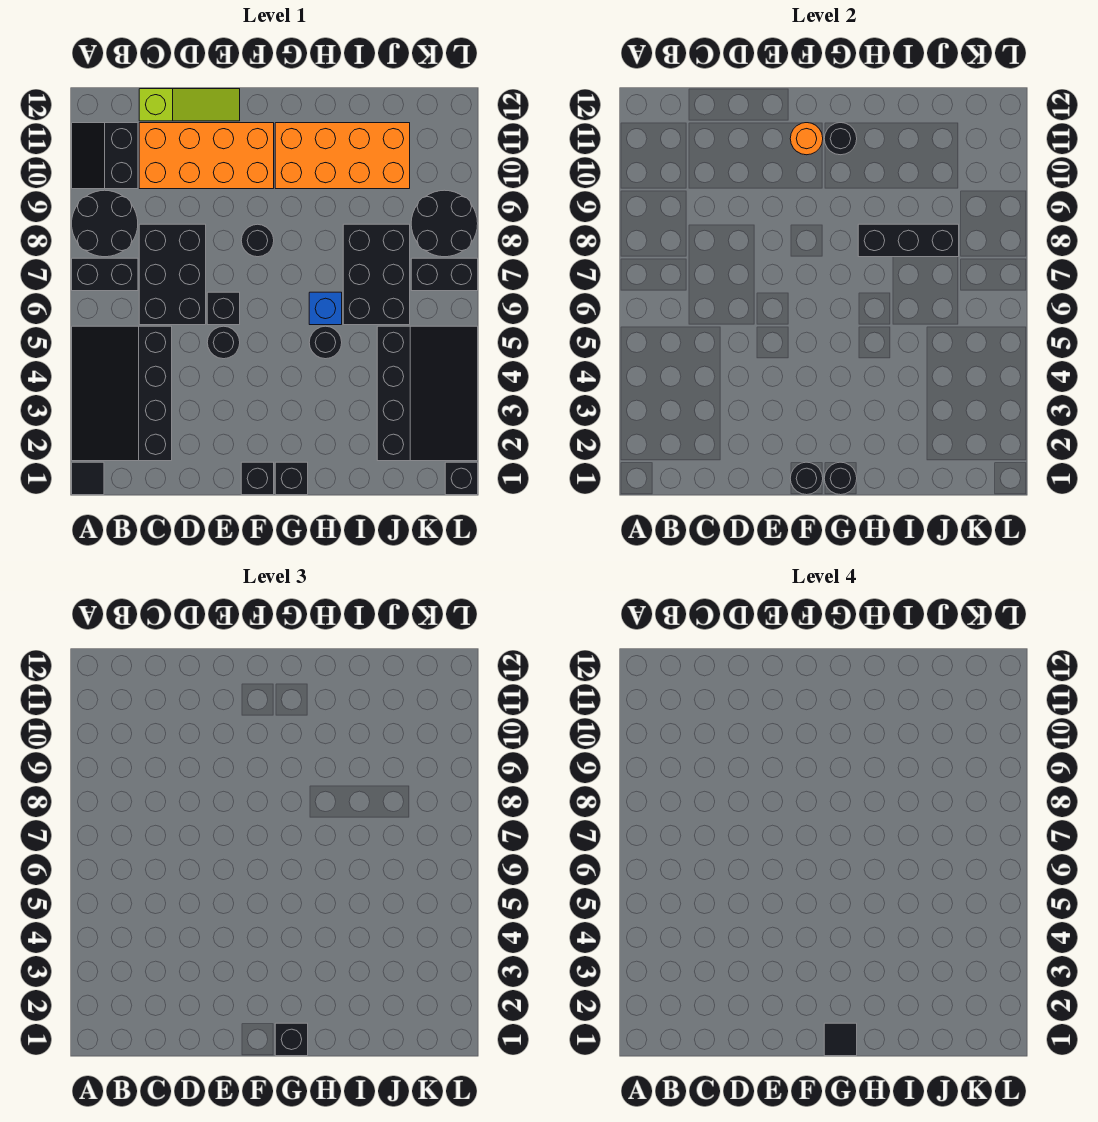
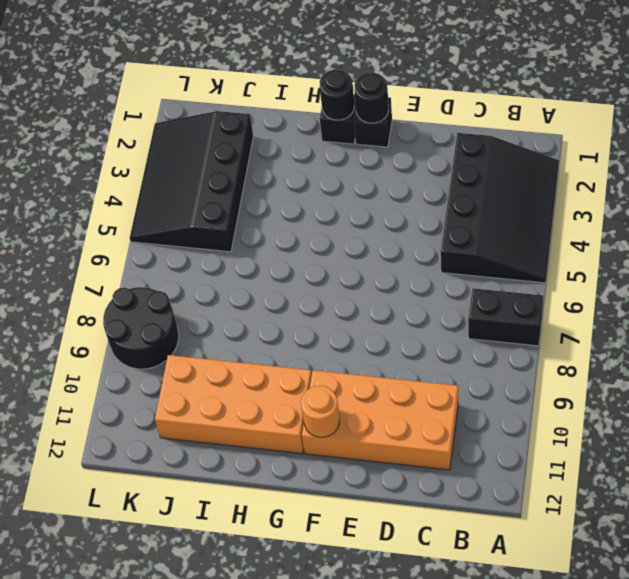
none -> black tile A1 level 1
none -> black round brick A8:B9 level 1
none -> black slope A10:B11 level 1 top B

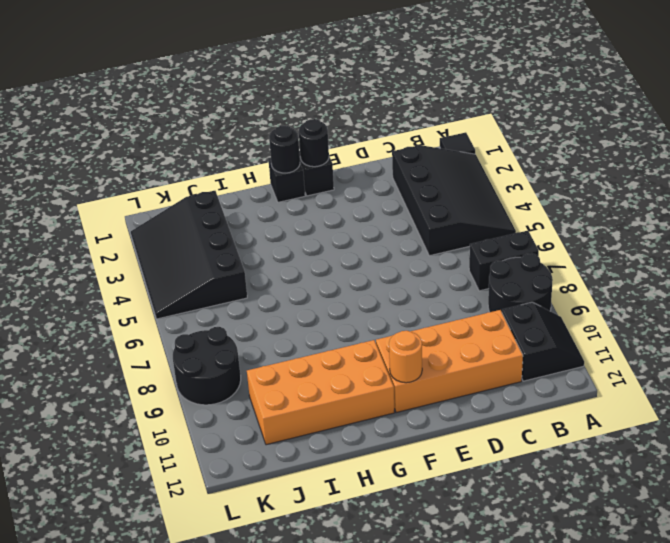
none -> black brick C6:D8 level 1
none -> lime slope C12:E12 level 1 top C
none -> black round brick E5 level 1

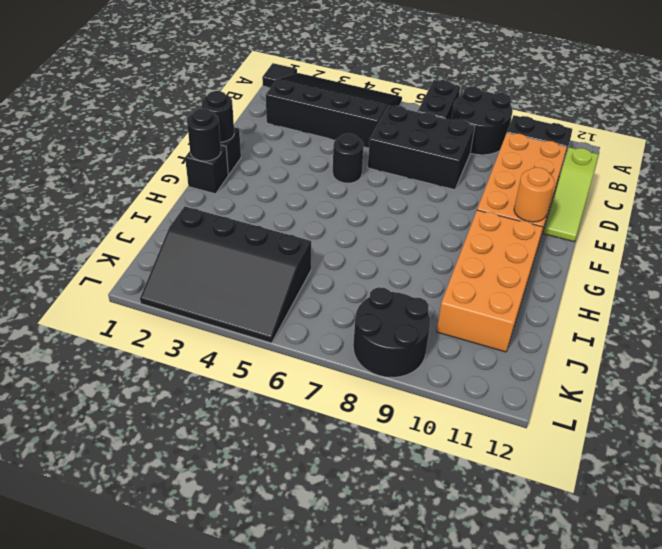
none -> black brick E6 level 1
none -> black round brick F8 level 1
none -> black round brick H5 level 1

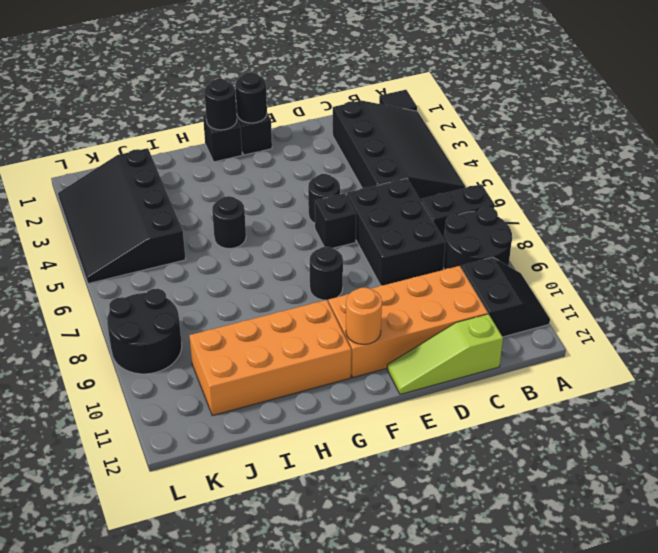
none -> blue brick H6 level 1
none -> black brick I6:J8 level 1
none -> black brick K7:L7 level 1

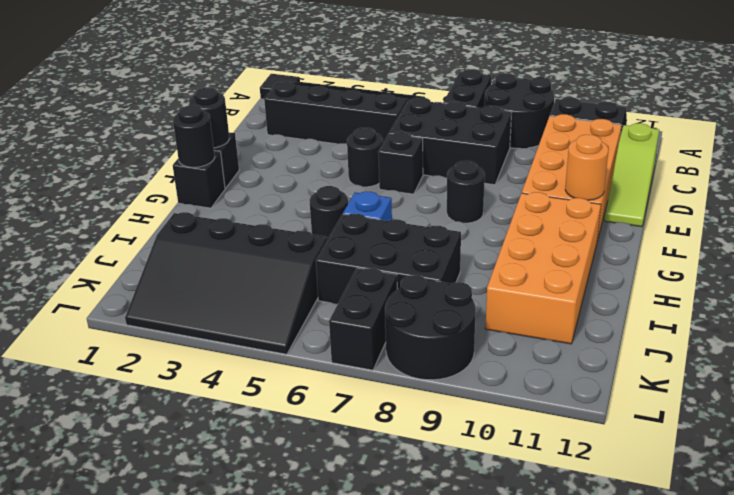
none -> black brick L1 level 1
none -> black round brick G11 level 2
none -> black brick H8:J8 level 2

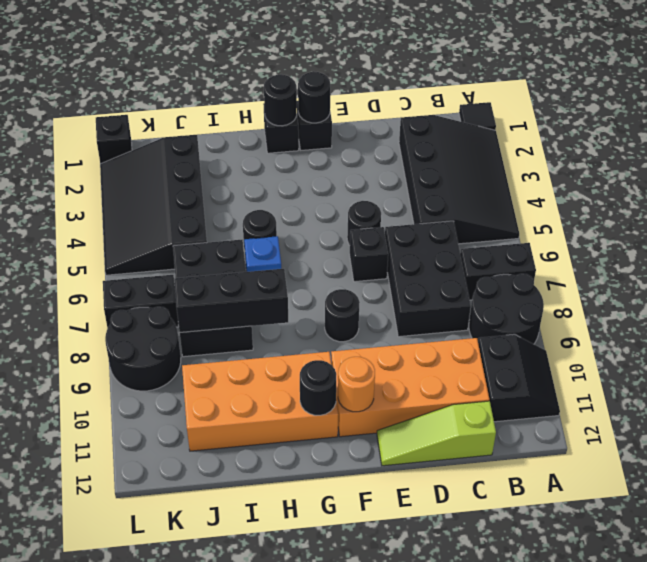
none -> black brick G1 level 3
none -> black tile G1 level 4

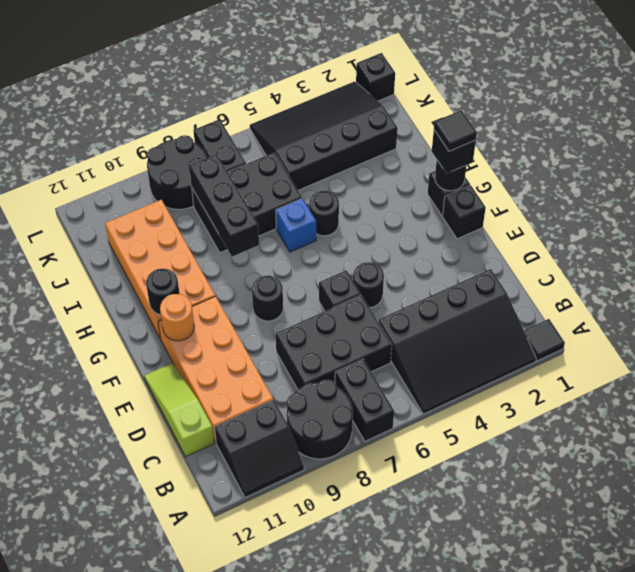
none -> black round brick F1 level 2

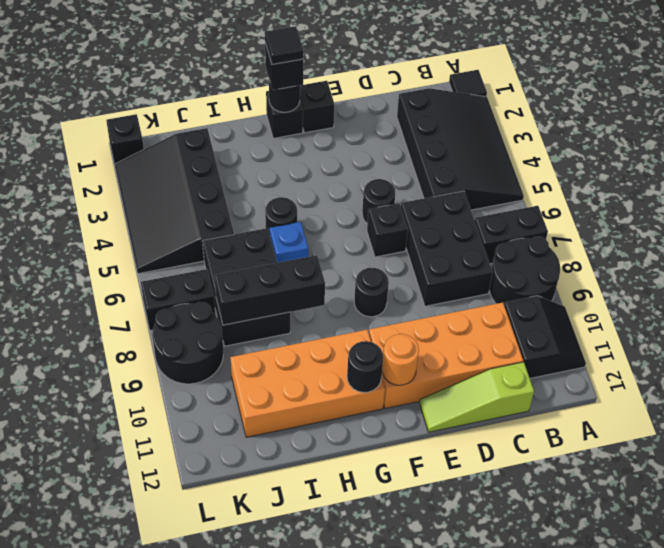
none -> black round brick F1 level 2

